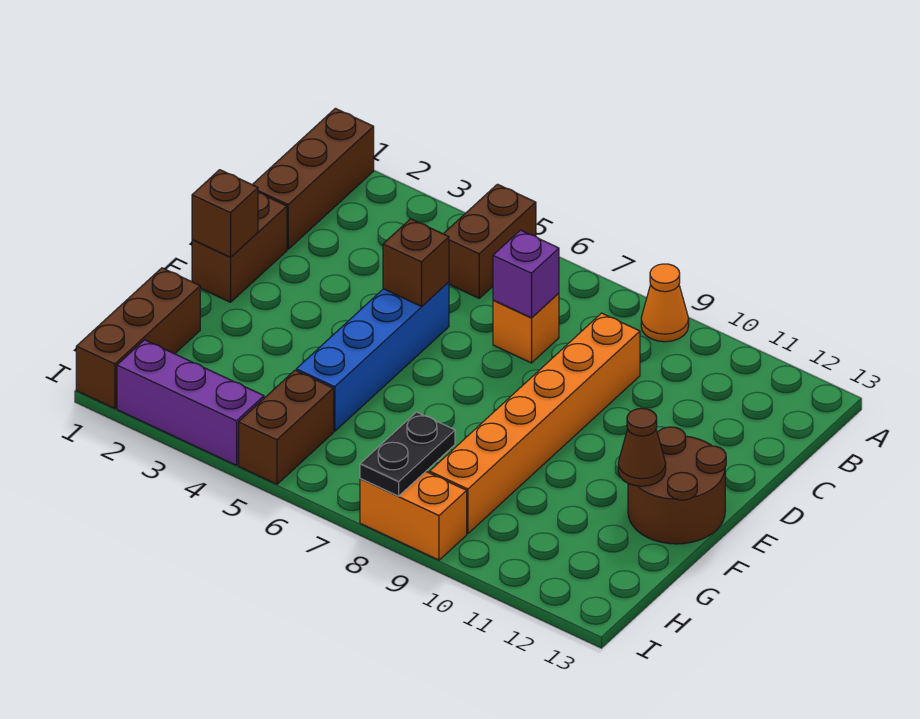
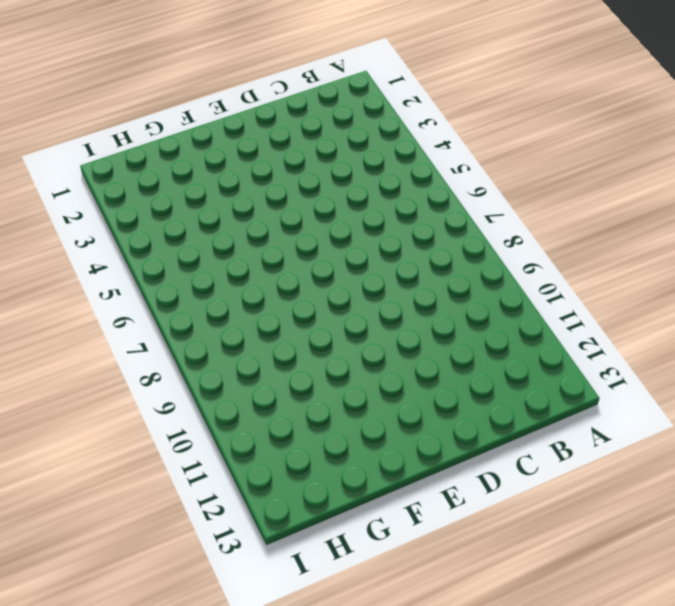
none -> brown brick A1:C1 level 1
none -> brown brick A5:B5 level 1
none -> orange cone A9 level 1

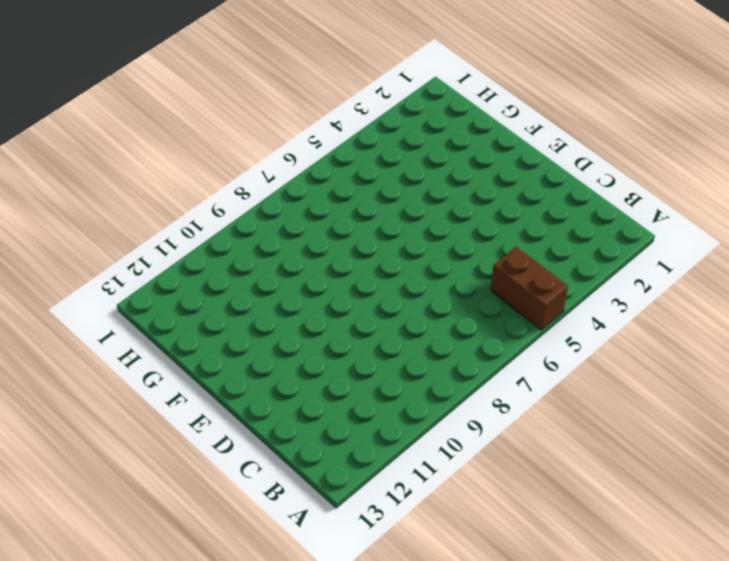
none -> brown brick A1:C1 level 1
none -> orange cone A9 level 1
none -> orange brick C7 level 1

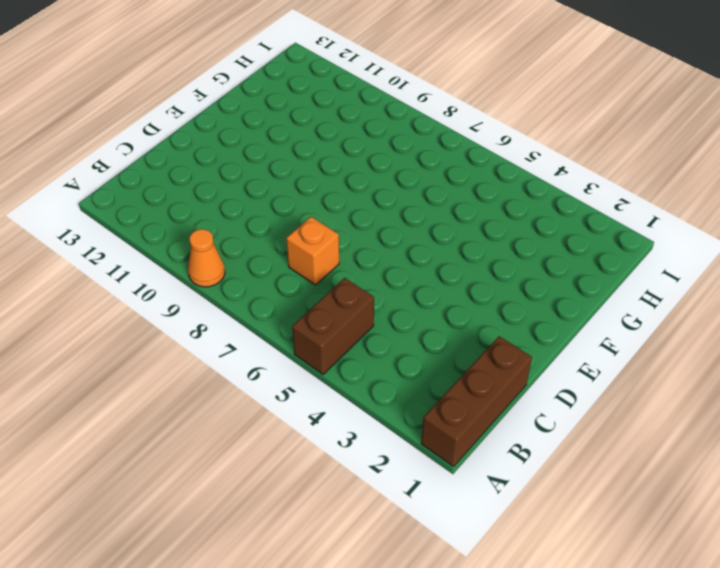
none -> orange brick C9:H9 level 1
none -> brown brick D1:E1 level 1
none -> blue brick D5:G5 level 1

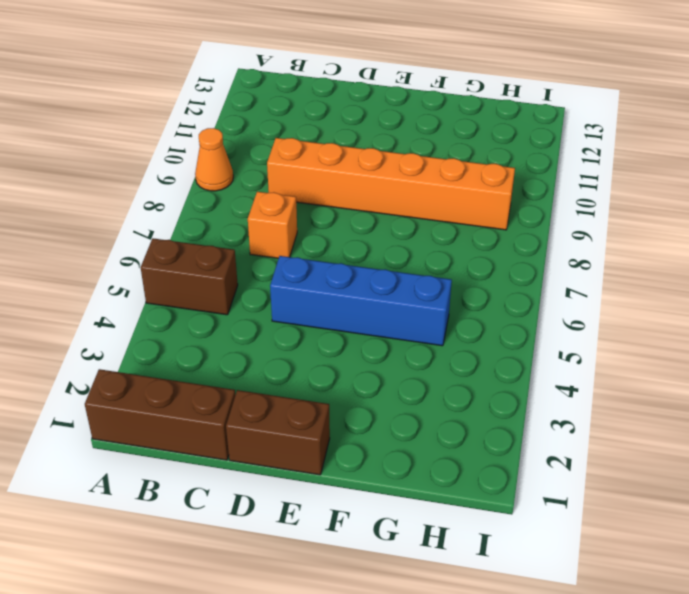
none -> brown round brick E12:F13 level 1
none -> brown brick G1:I1 level 1
none -> brown brick H5:I5 level 1

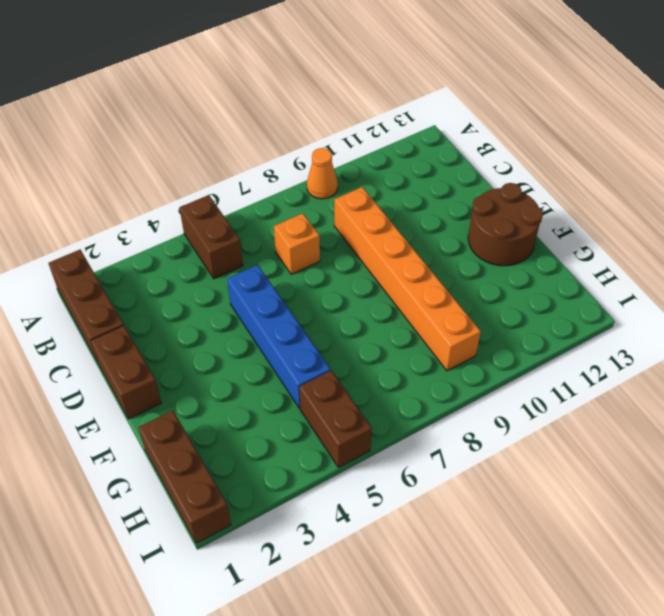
none -> purple brick I2:I4 level 1
none -> orange brick I8:I9 level 1
none -> purple brick C7 level 2

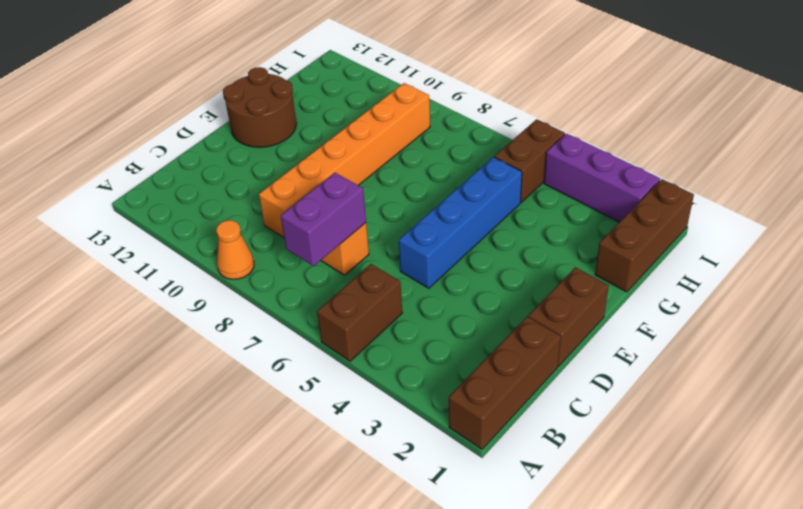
purple brick B7:C7 level 2 -> purple brick C7 level 2
none -> orange brick I8:I9 level 1
none -> brown brick D5 level 2
none -> brown brick E1 level 2

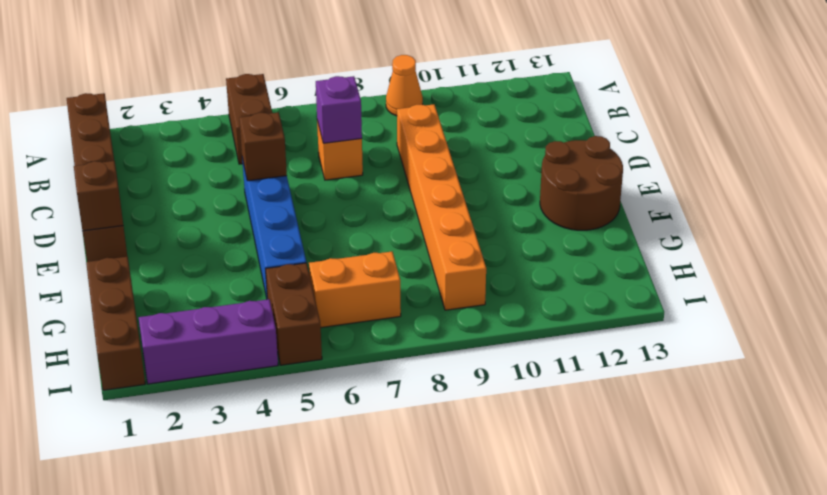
orange brick H6:H7 level 1 -> orange brick I8:I9 level 1
none -> brown cone F12 level 2
none -> black plate H8:I8 level 2

